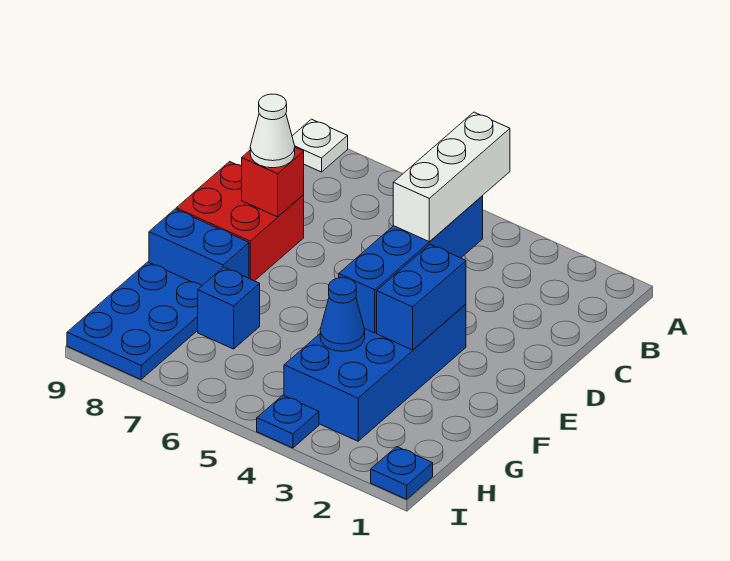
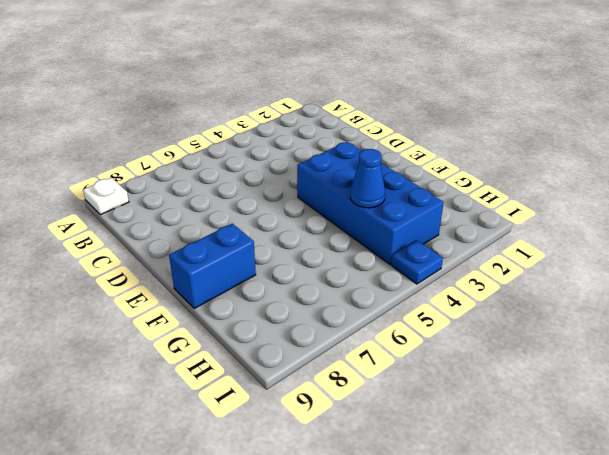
none -> red brick D8:E9 level 1
none -> blue brick G7 level 1
none -> blue plate G8:I9 level 1

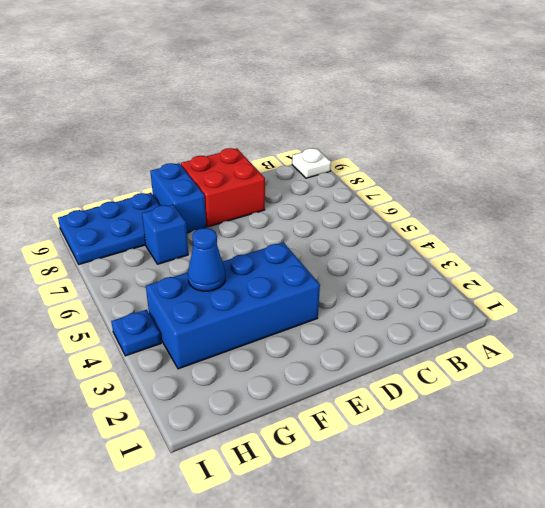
none -> blue plate I1 level 1
none -> blue brick C4:F4 level 2
none -> red brick D8 level 2

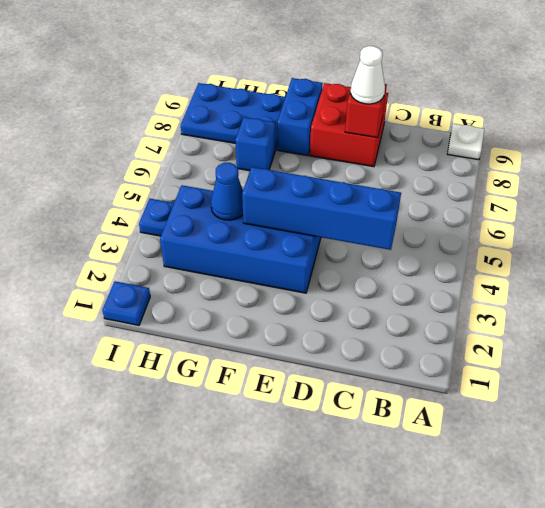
none -> blue brick E3:F3 level 2
none -> white brick B4:D4 level 3

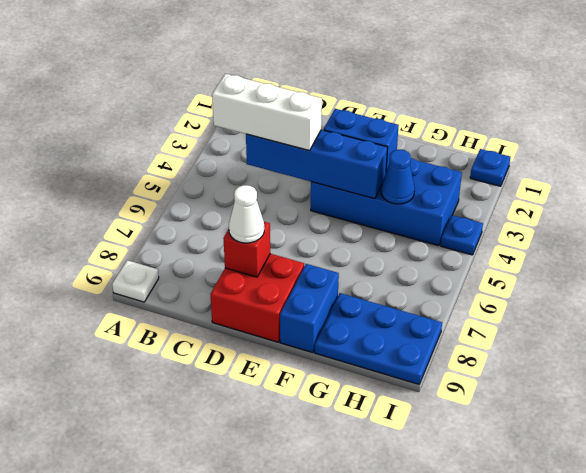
none -> blue brick G7 level 1

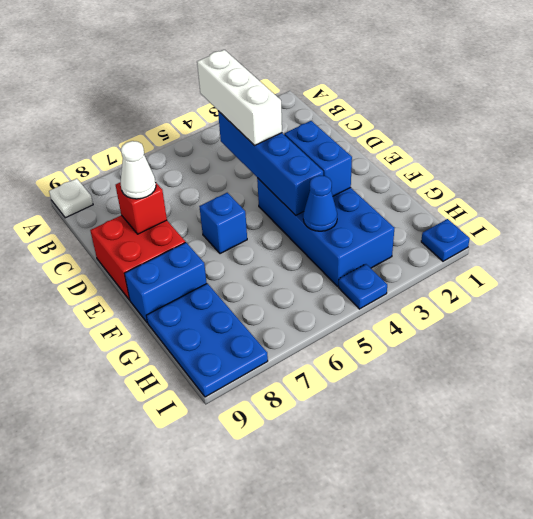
blue brick E6 level 1 -> blue brick G7 level 1

